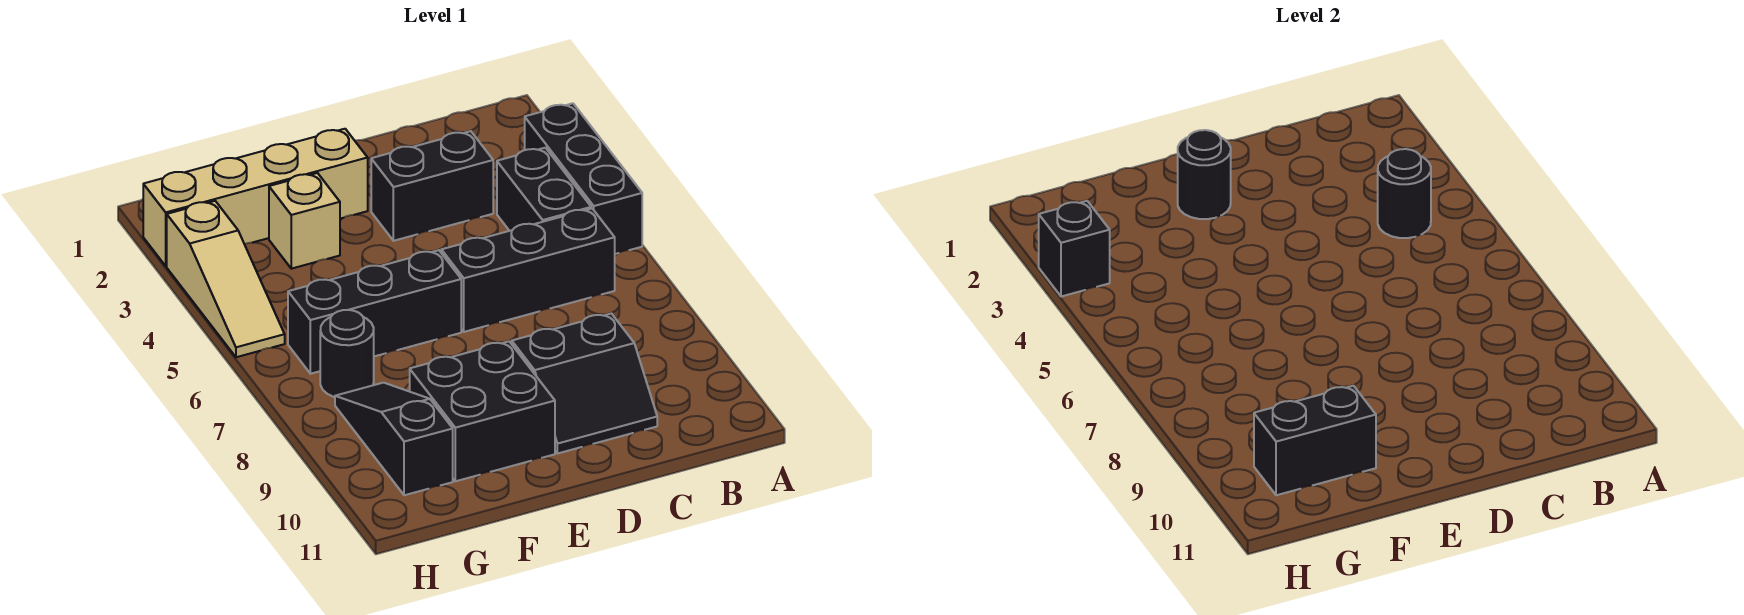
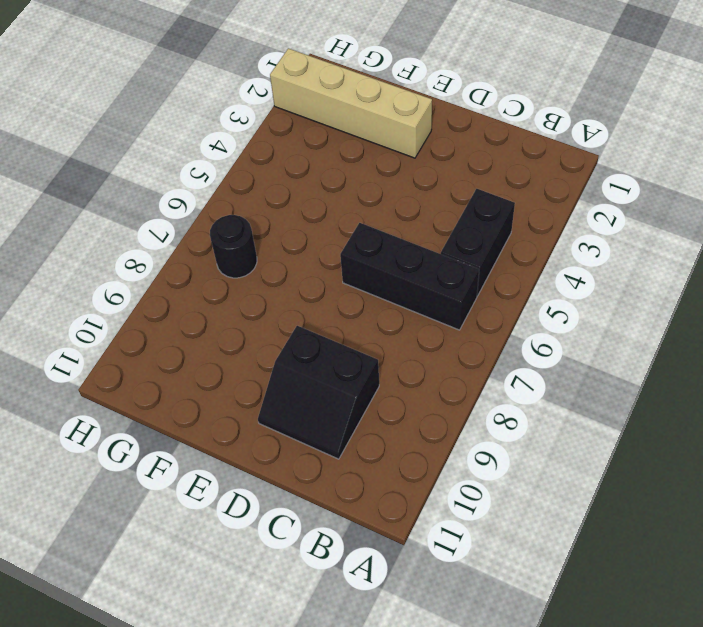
none -> black brick A3:A5 level 1
none -> black brick C3:D3 level 1
none -> black brick E6:G6 level 1

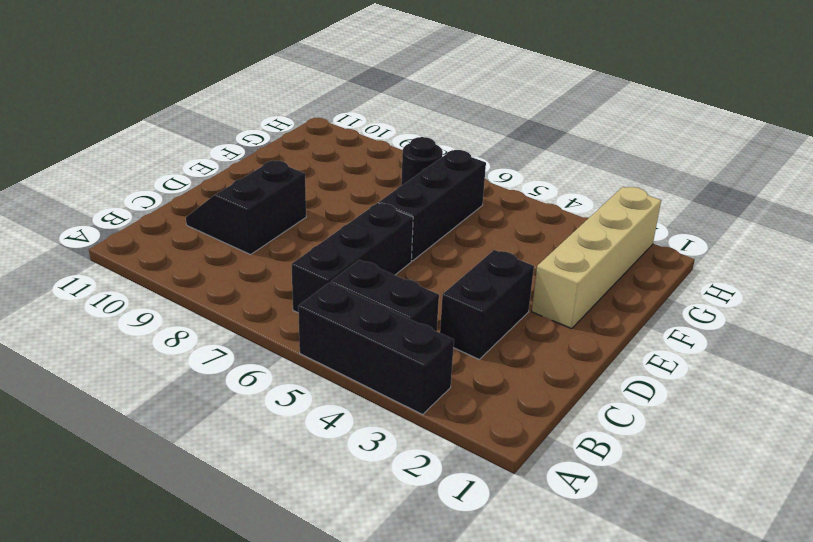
none -> black brick E9:F10 level 1
none -> tan brick F3 level 1
none -> black slope G8:G10 level 1 top 10

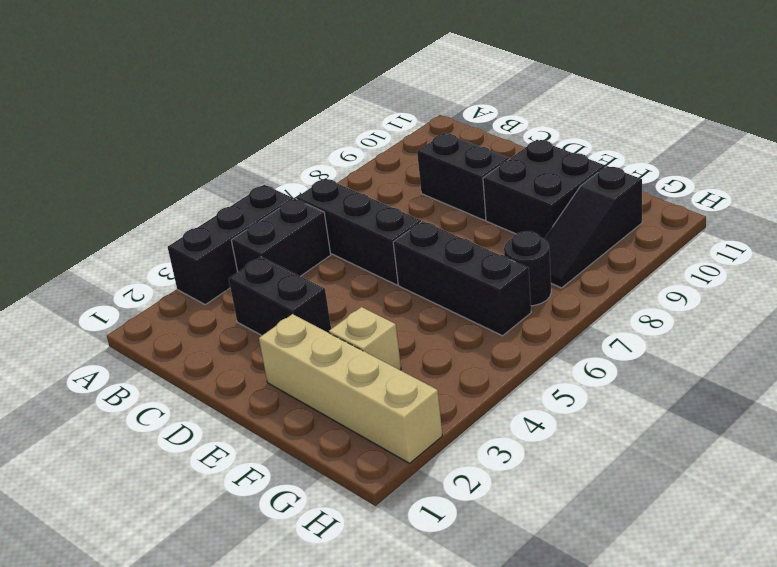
none -> tan slope H3:H5 level 1 top 3
none -> black round brick B4 level 2
none -> black round brick E2 level 2

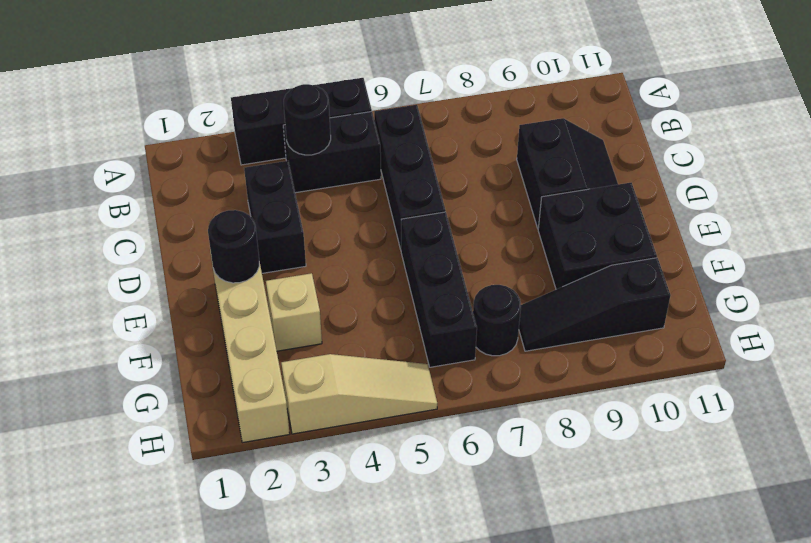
none -> black brick F10:G10 level 2
none -> black brick H3 level 2

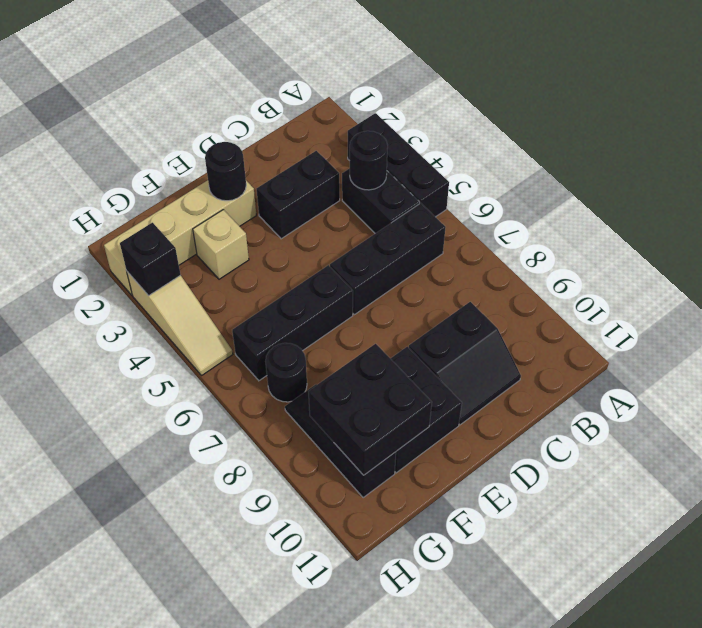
black brick F9:G10 level 2 -> black brick F10:G10 level 2

